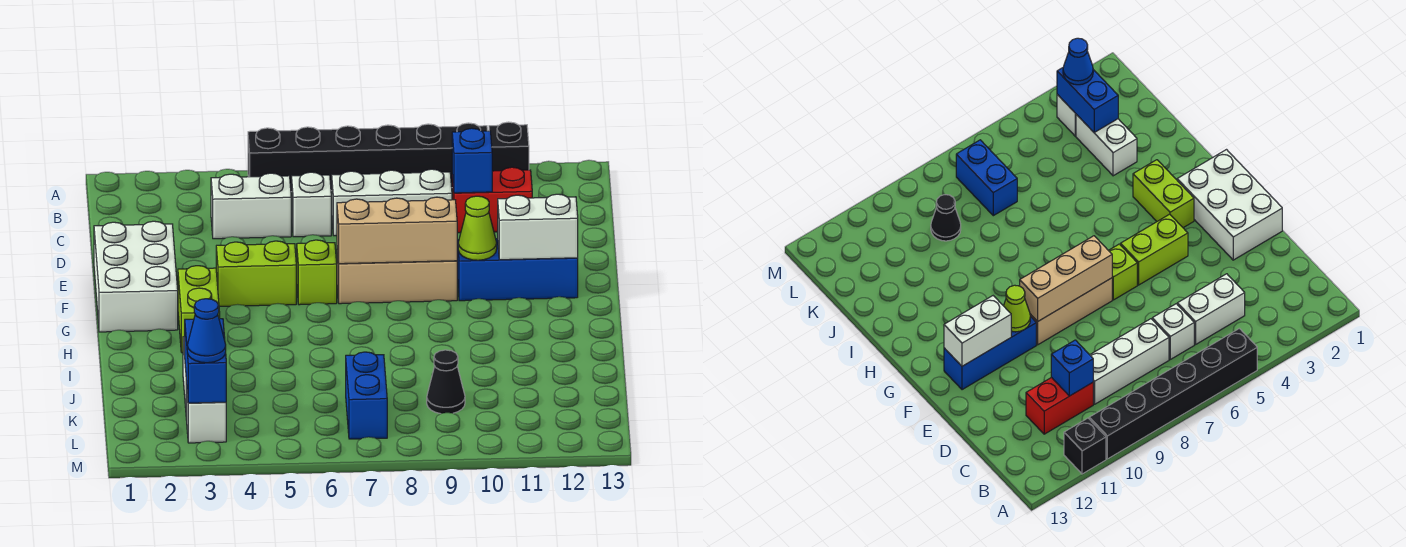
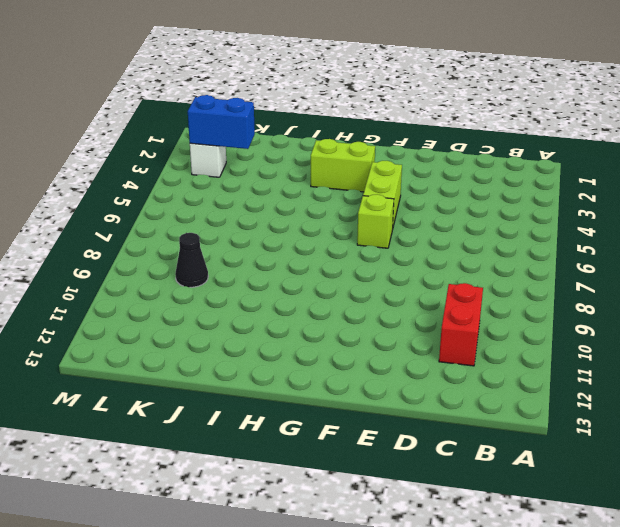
none -> black brick A5:A10 level 1
none -> black brick A11 level 1
none -> white brick C4:C5 level 1

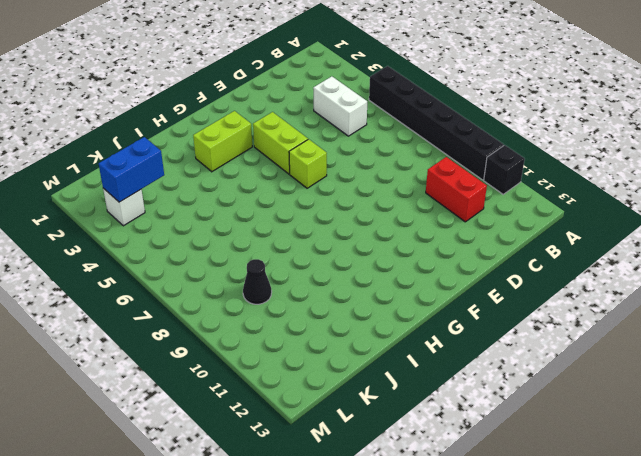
none -> white brick C6 level 1
none -> white brick C7:C9 level 1
none -> white brick E1:G2 level 1

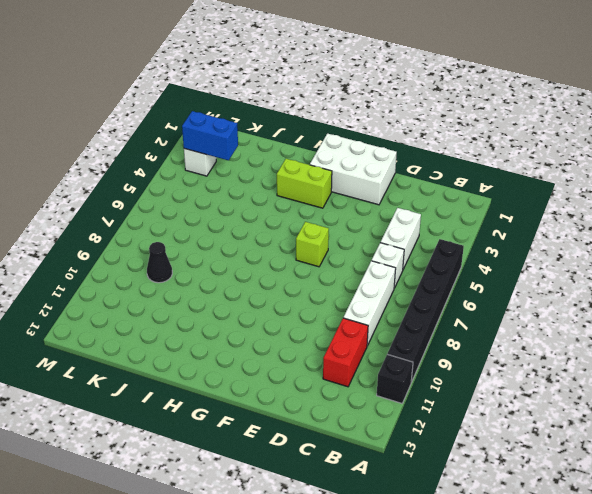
none -> lime brick F4:F5 level 1
none -> tan brick F7:F9 level 1
none -> blue brick F10:F12 level 1

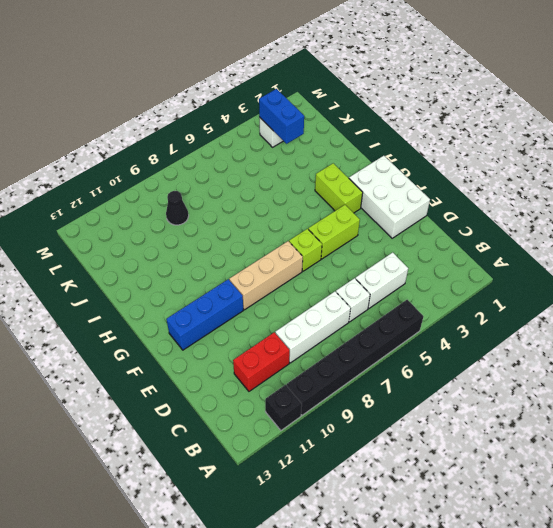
none -> white brick J3:K3 level 1
none -> blue brick K7:L7 level 1
none -> blue brick C10 level 2

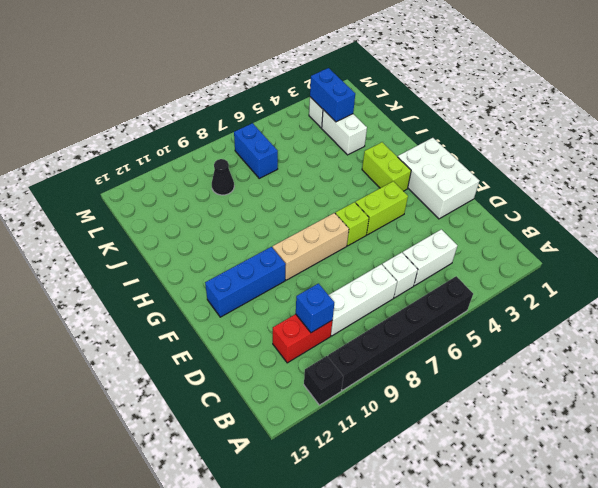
none -> tan brick F7:F9 level 2
none -> lime cone F10 level 2
none -> white brick F11:F12 level 2

